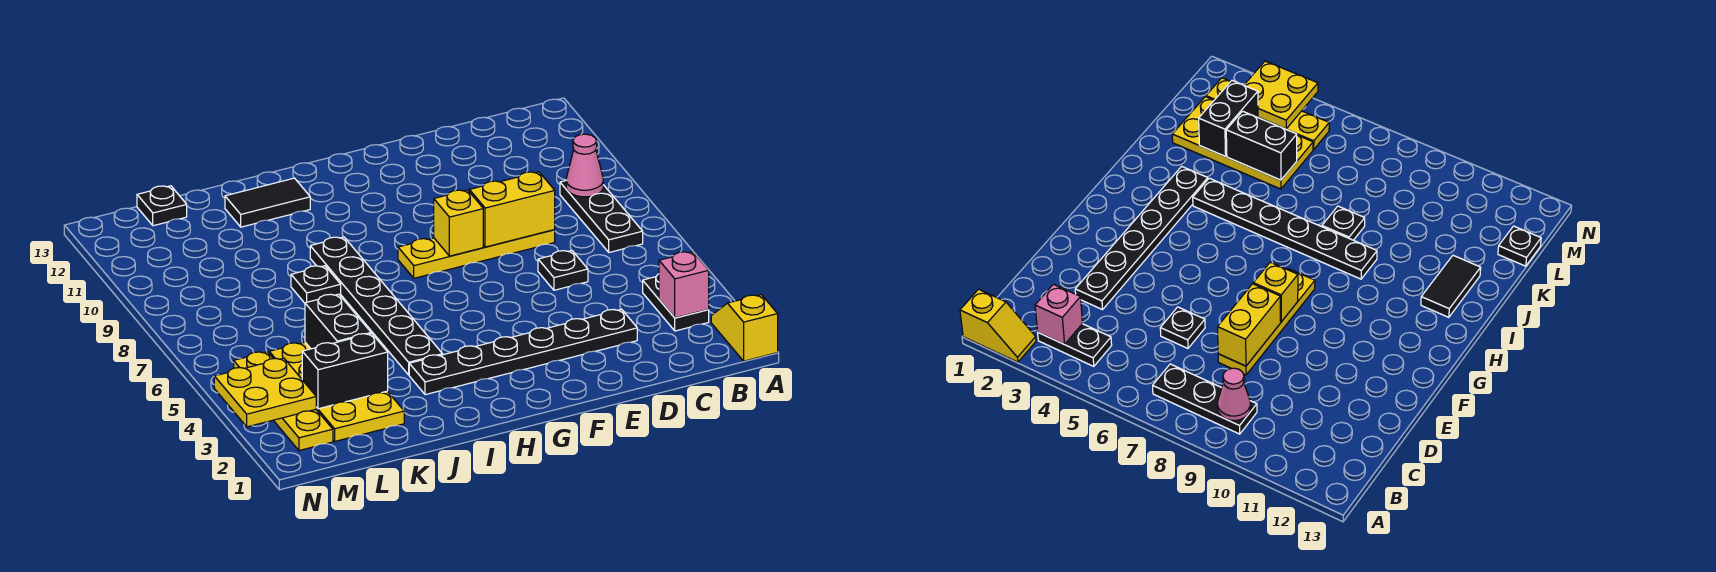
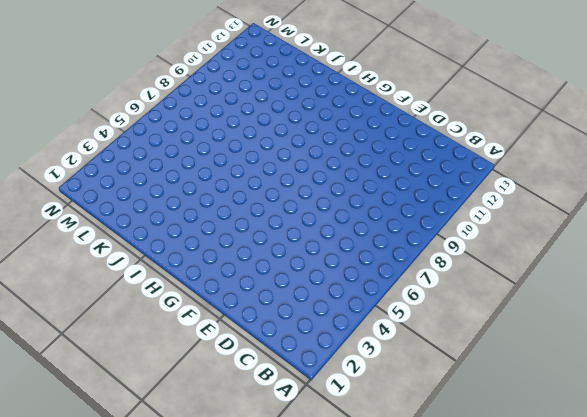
none -> yellow slope A1:A2 level 1 top 1
none -> black plate B3:B4 level 1
none -> black plate B7:B9 level 1

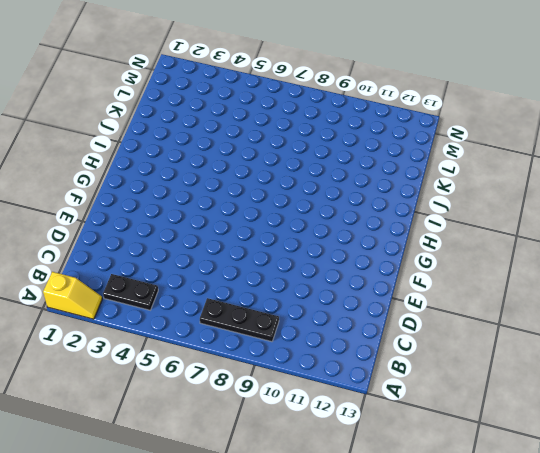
none -> black plate D3:I3 level 1
none -> black plate D6 level 1
none -> yellow plate D8:G8 level 1

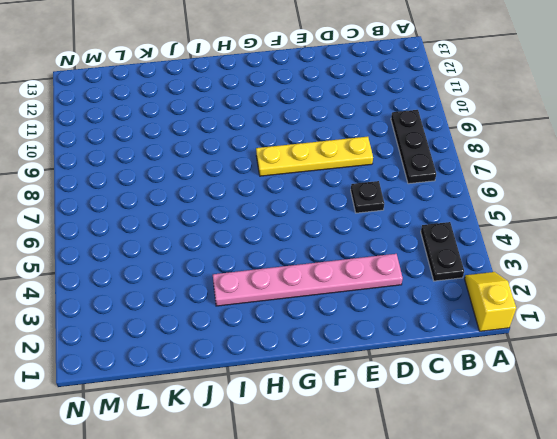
pink plate D3:I3 level 1 -> black plate D3:I3 level 1
none -> black plate I4:I9 level 1
none -> black tile I12:J12 level 1
none -> black plate J8 level 1

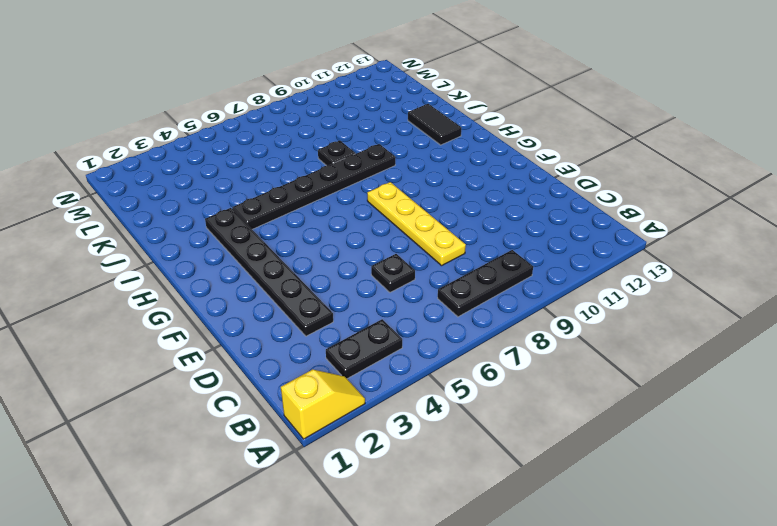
none -> yellow plate K2:L5 level 1
none -> black plate L13 level 1
none -> yellow plate M2:M5 level 1

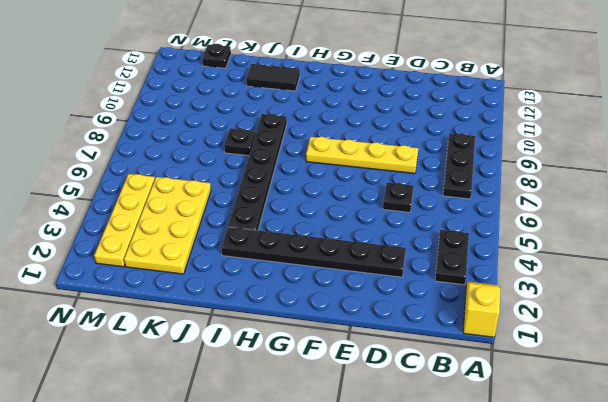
none -> pink brick B3 level 2
none -> pink cone B9 level 2
none -> yellow brick D8:E8 level 2

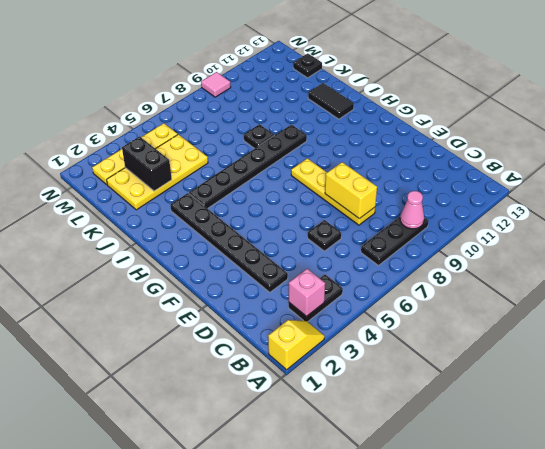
pink tile N9 level 1 -> none
none -> yellow brick F8 level 2
none -> black brick K4:K5 level 2
none -> yellow plate M3:N4 level 2

